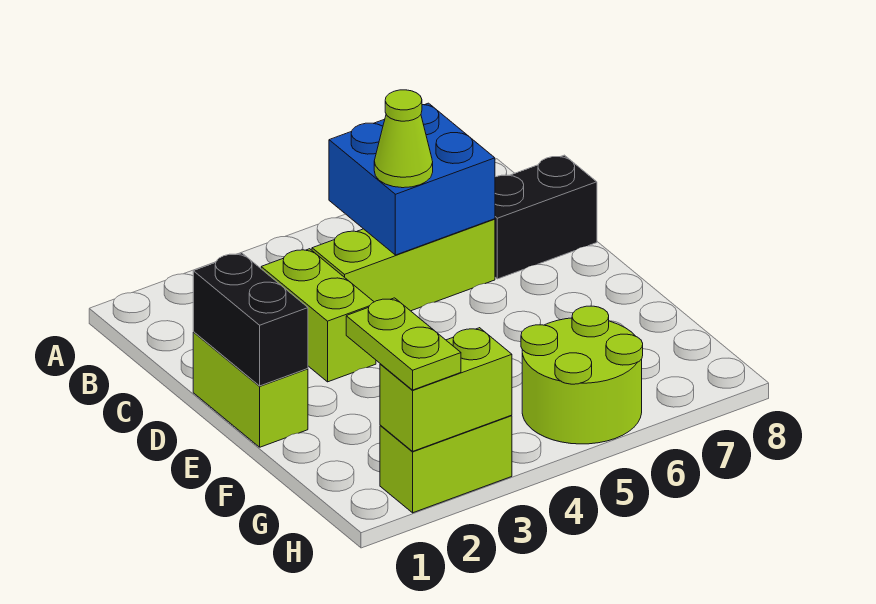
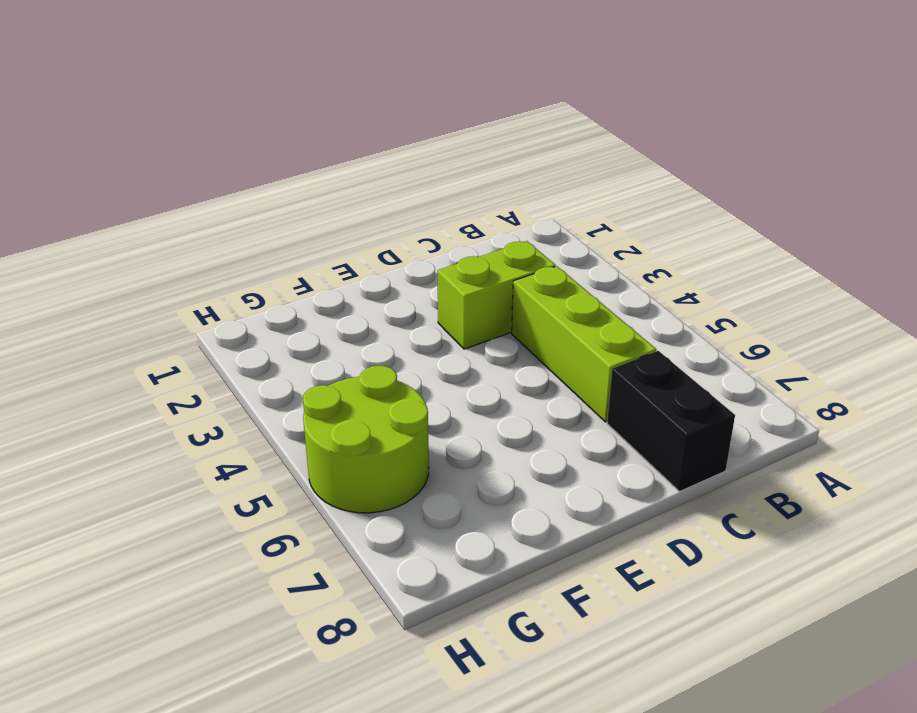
none -> lime brick D1:E1 level 1
none -> lime brick H2:H3 level 1

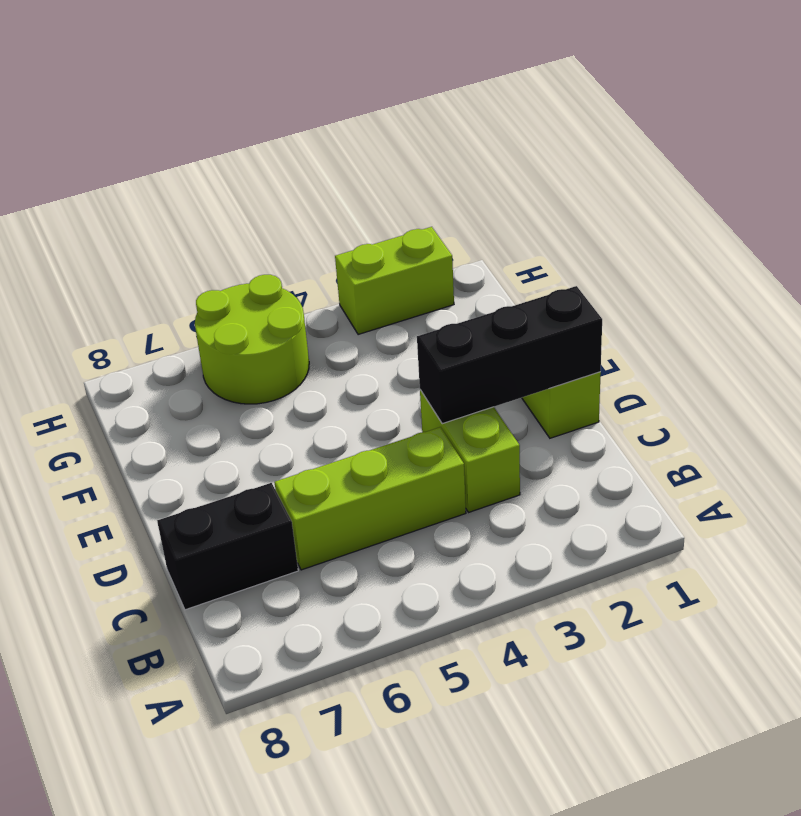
black brick D1:D3 level 2 -> black brick D1:E1 level 2
none -> blue brick B5:C6 level 2
none -> lime brick H2:H3 level 2

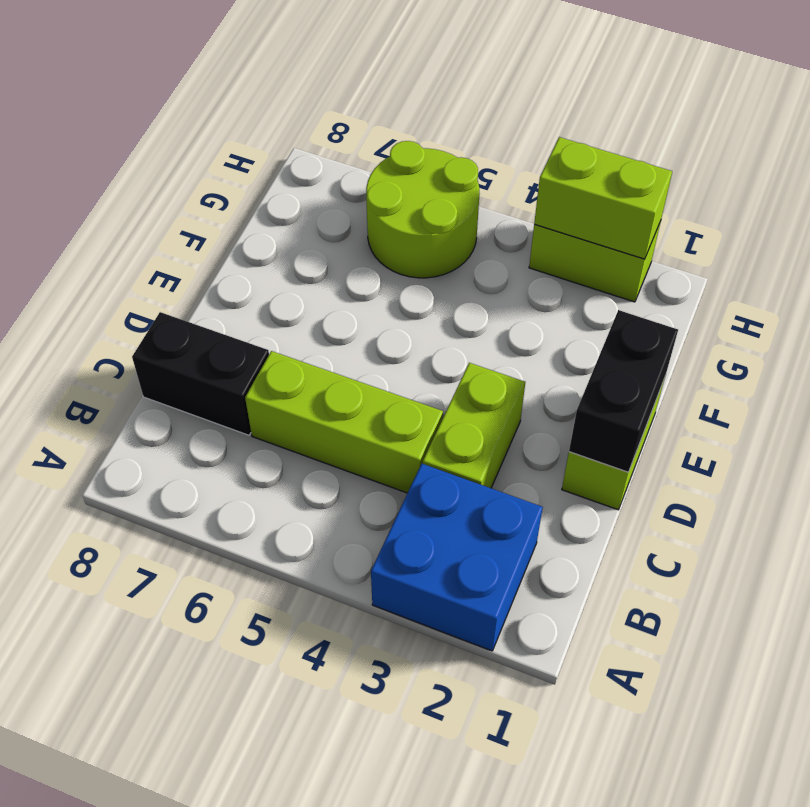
blue brick A2:B3 level 1 -> blue brick B5:C6 level 2
none -> lime cone C5 level 3
none -> lime plate G2:H2 level 3

